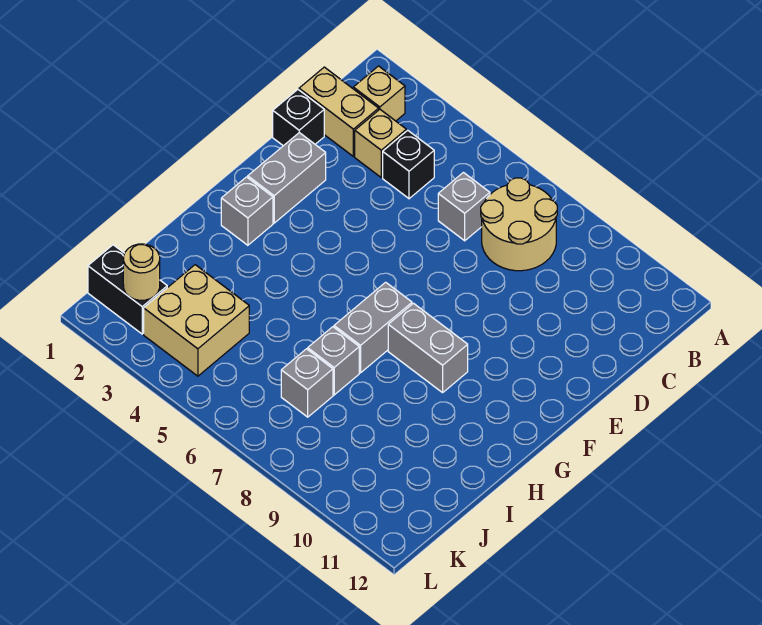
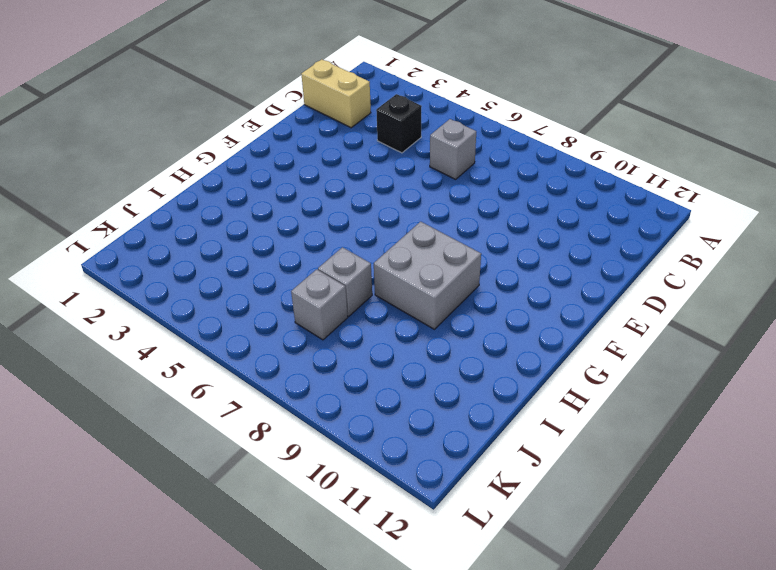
grey brick G8:H9 level 1 -> grey brick G8:G9 level 1
none -> tan brick B2 level 1
none -> tan round brick B7:C8 level 1
none -> tan brick C3 level 1

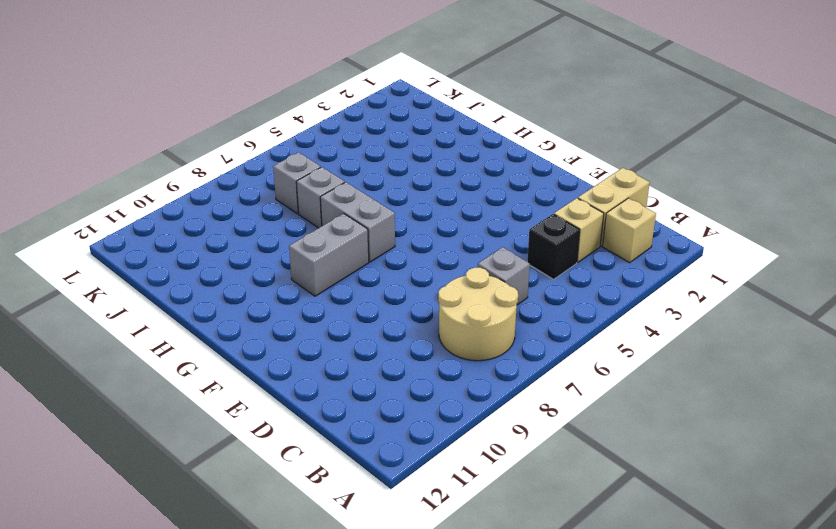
none -> black brick D1 level 1
none -> grey brick E2:F2 level 1
none -> grey brick G2 level 1

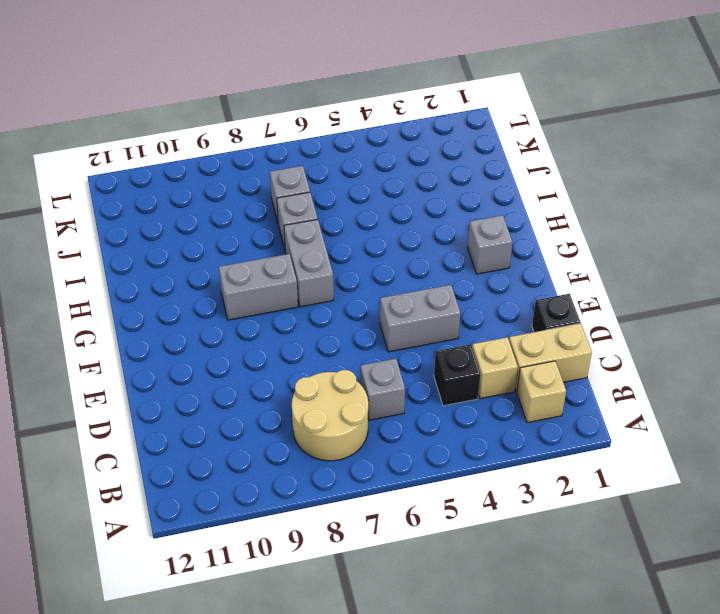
grey brick E4:E5 level 1 -> grey brick E2:F2 level 1
none -> tan brick J3:K4 level 1
none -> black brick K1:K2 level 1
none -> tan round brick K2 level 2

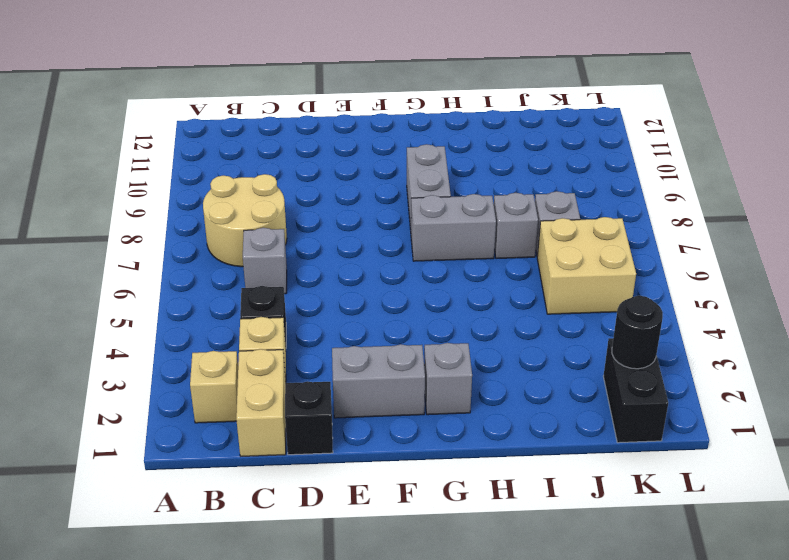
tan brick J5:K6 level 1 -> tan brick J3:K4 level 1
black round brick K2 level 2 -> tan round brick K2 level 2

